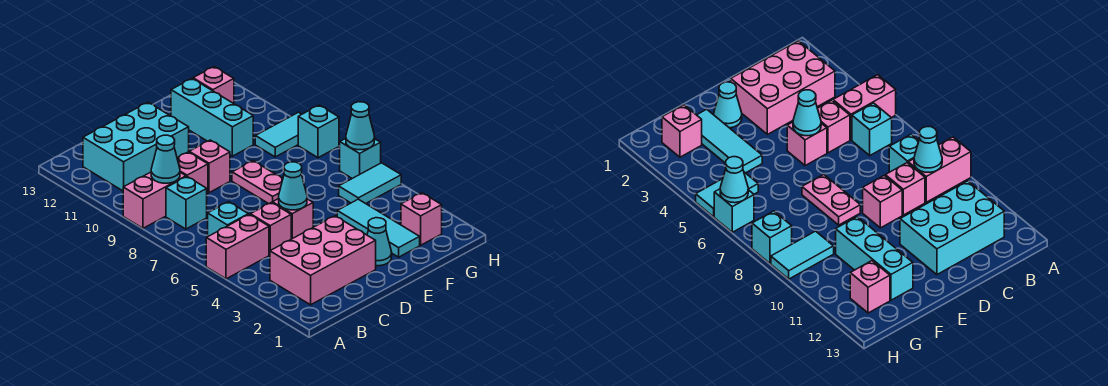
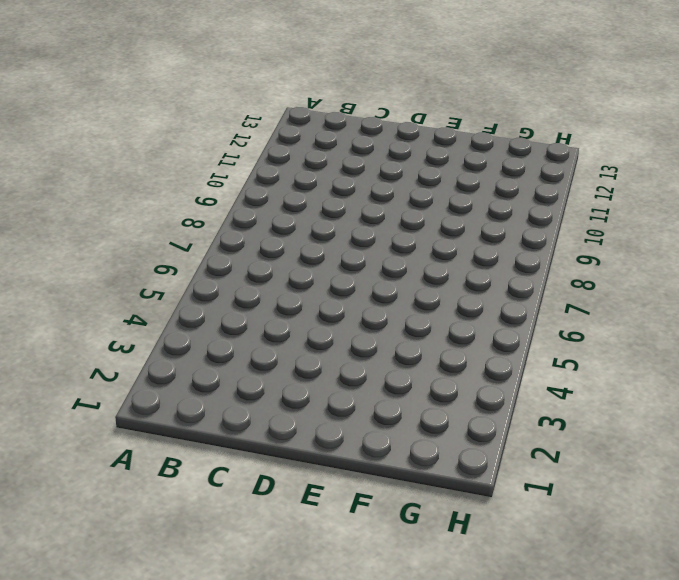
none -> pink brick A5:B5 level 1
none -> pink brick A9:B9 level 1
none -> pink brick B2:D3 level 1

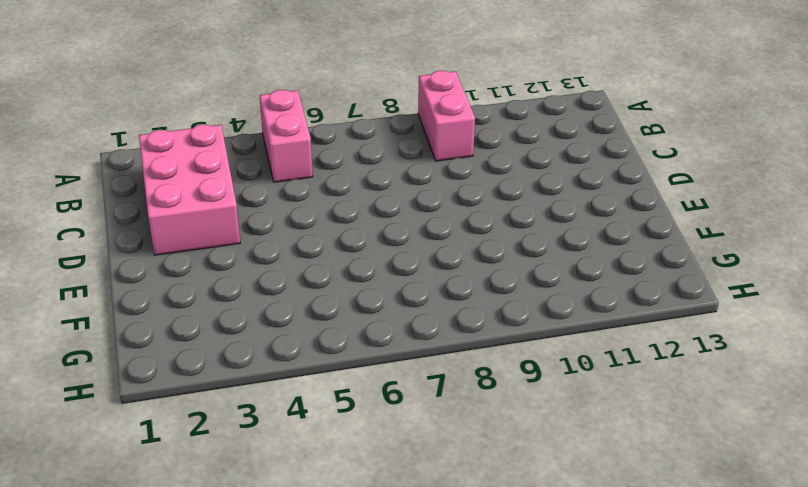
none -> cyan brick B6 level 1
none -> cyan brick B8 level 1
none -> cyan brick B11:D12 level 1

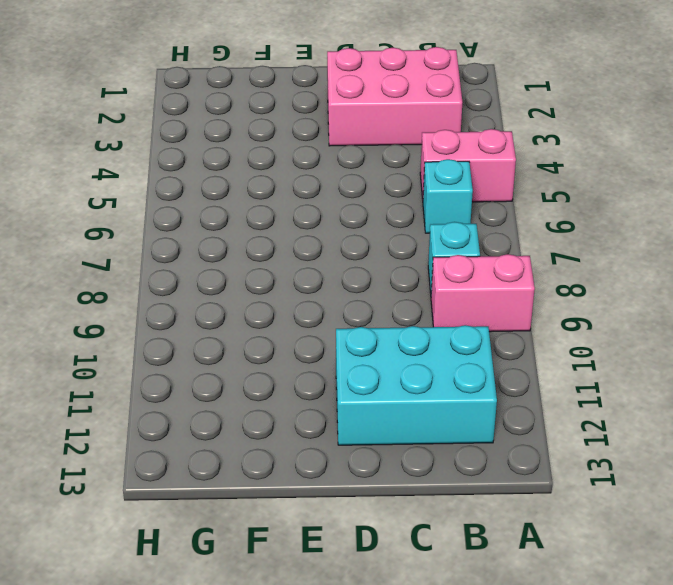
none -> pink brick C5 level 1
none -> pink brick C9 level 1
none -> pink brick D5 level 1

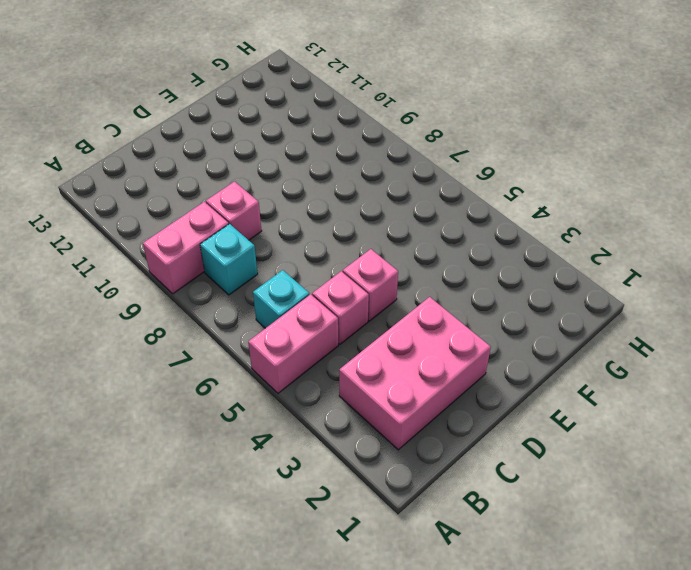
none -> cyan brick B11:D12 level 1
none -> pink brick D9 level 1
none -> cyan cone E2 level 1

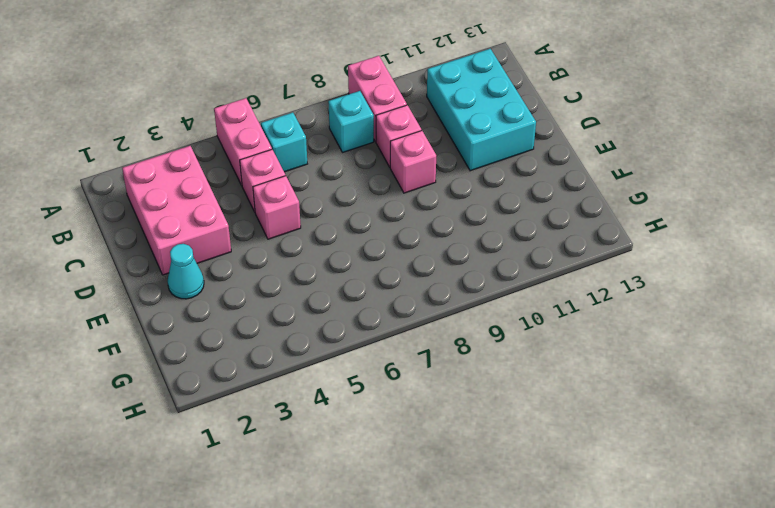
none -> pink plate E7:E8 level 1
none -> cyan tile F2:F4 level 1
none -> cyan brick F10:F12 level 1

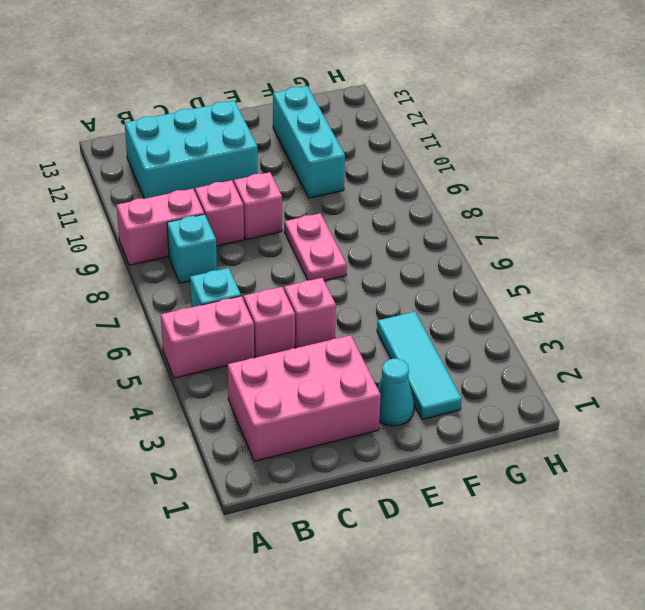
none -> pink brick G2 level 1
none -> cyan tile G5:H5 level 1
none -> cyan tile G9:H9 level 1

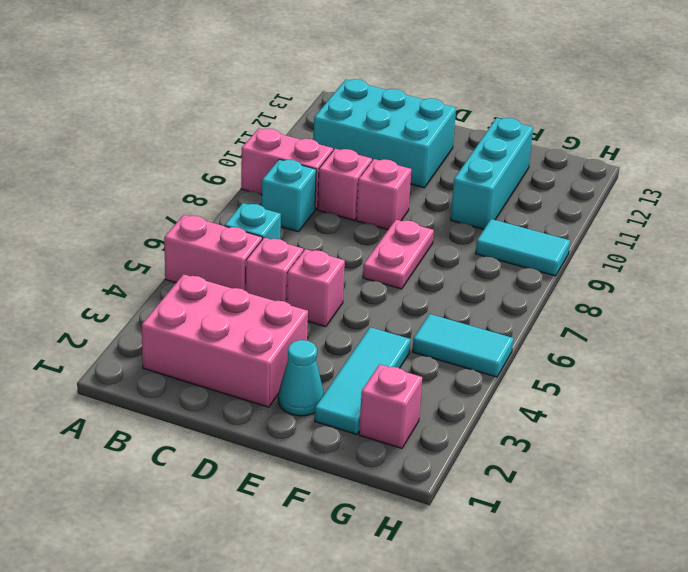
none -> pink brick G12 level 1
none -> cyan brick H6 level 1
none -> cyan brick H8 level 1

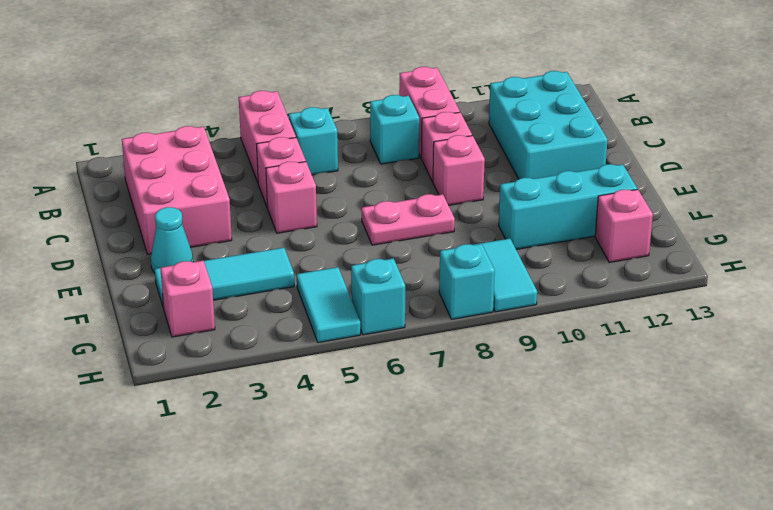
none -> cyan cone B9 level 2
none -> cyan cone D5 level 2
none -> cyan cone H6 level 2

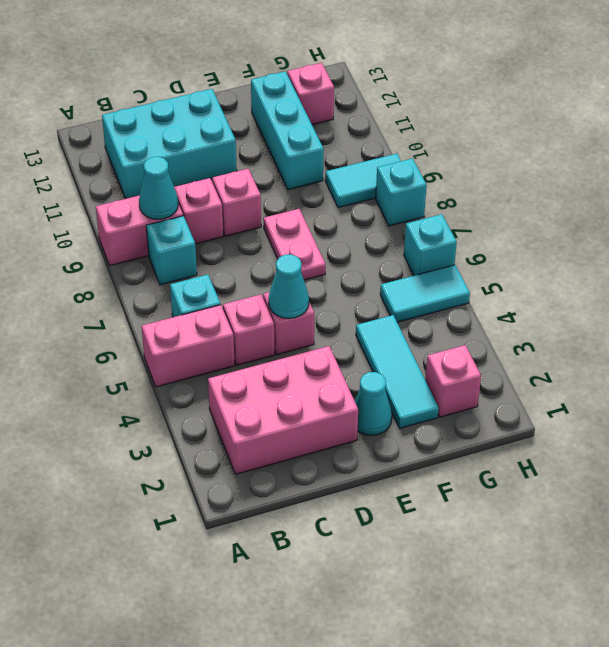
none -> cyan cone H6 level 2

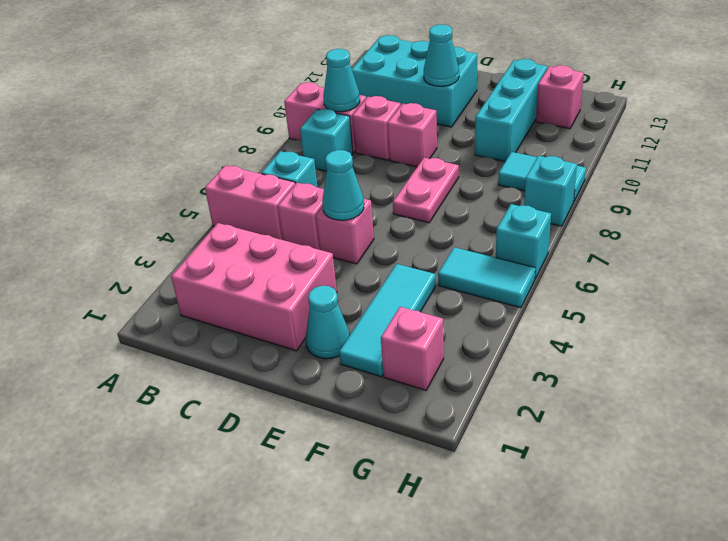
cyan cone D11 level 2 -> cyan cone H6 level 2

